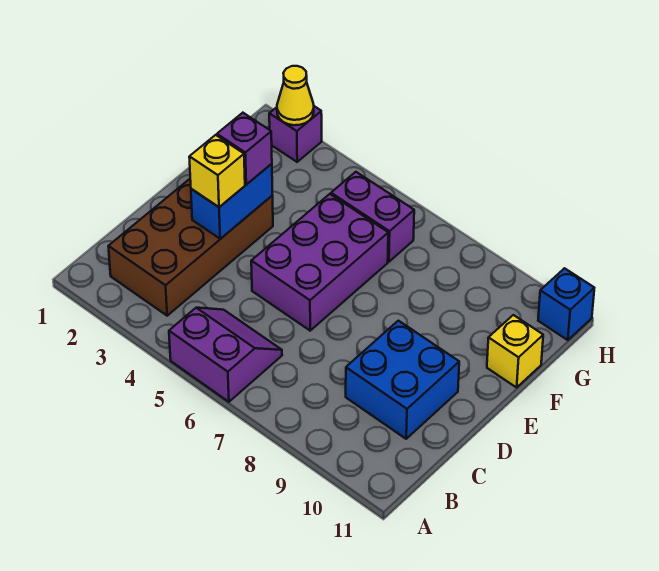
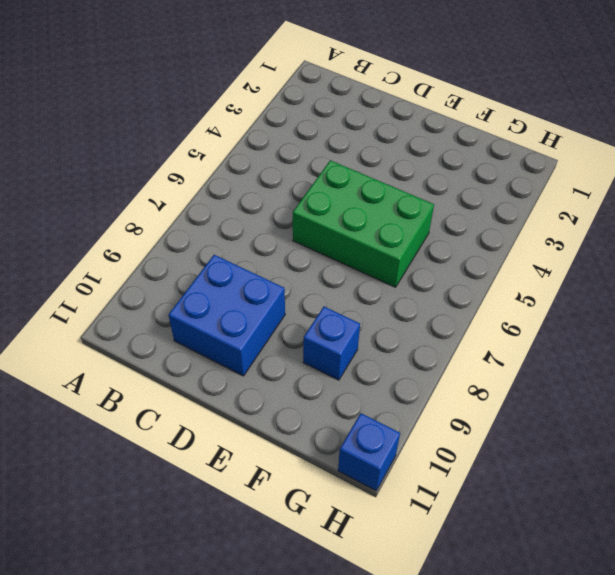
green brick D5:F6 level 1 -> purple brick D5:F6 level 1
blue brick F9 level 1 -> none
none -> purple slope A5:B6 level 1 top A
none -> brown brick B2:E3 level 1
none -> yellow brick F11 level 1

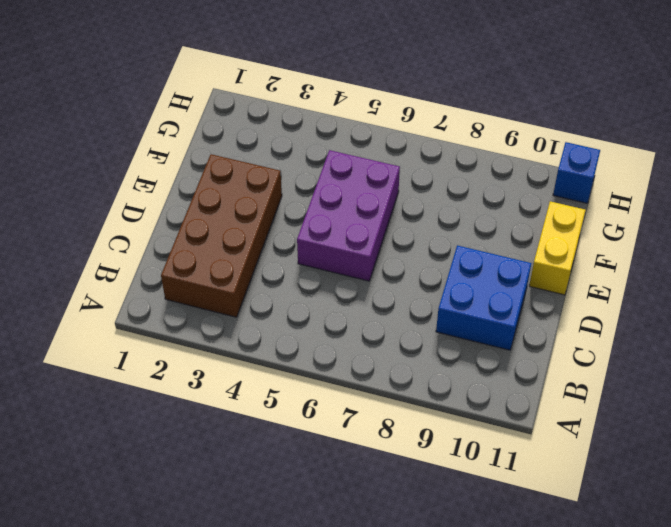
yellow brick E11:F11 level 1 -> yellow brick F11 level 1
none -> purple slope A5:B6 level 1 top A
none -> purple brick G5:G6 level 1
none -> purple brick H2 level 1

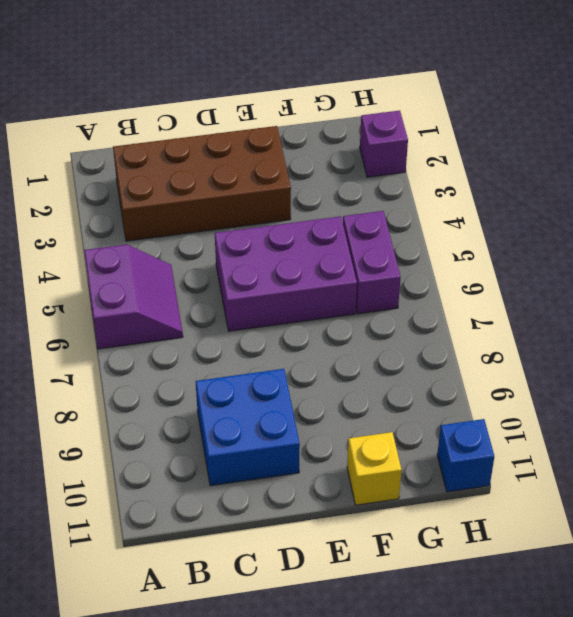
none -> blue brick D3:E3 level 2
none -> yellow cone H2 level 2
none -> yellow brick D3 level 3

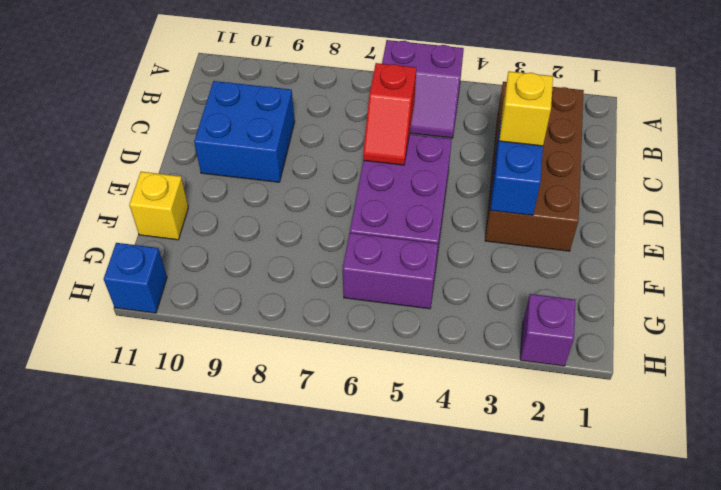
red slope C6:D6 level 2 top C -> none
none -> yellow cone H2 level 2
none -> purple brick E3 level 3

